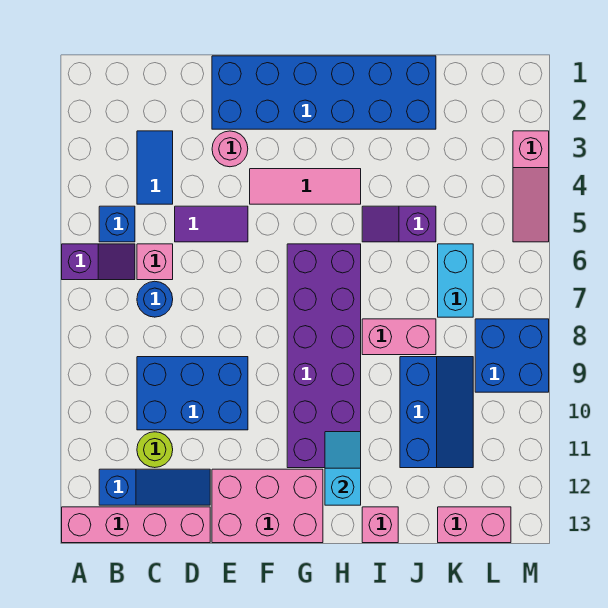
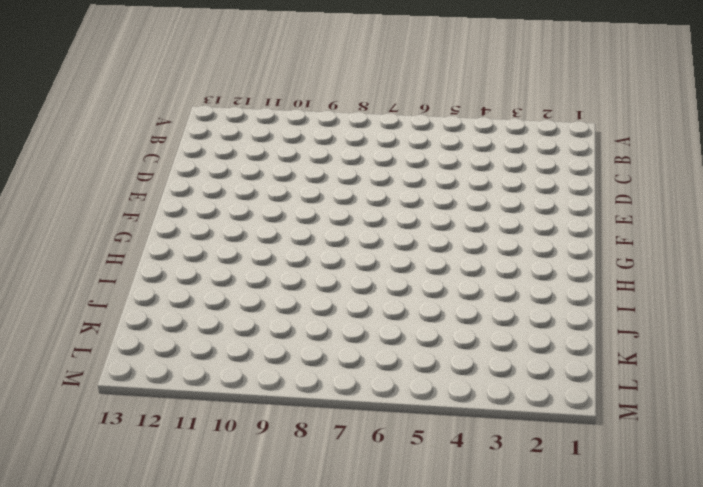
none -> purple slope A6:B6 level 1 top A
none -> pink brick A13:D13 level 1
none -> blue brick B5 level 1

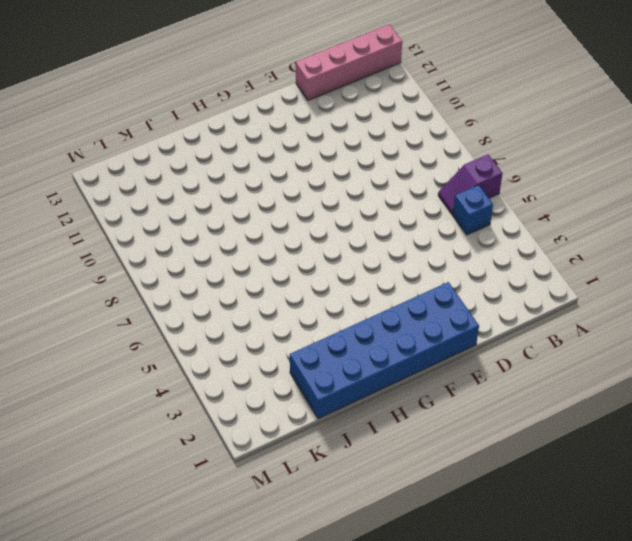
none -> blue slope B12:D12 level 1 top B
none -> blue tile C3:C4 level 1
none -> pink brick C6 level 1

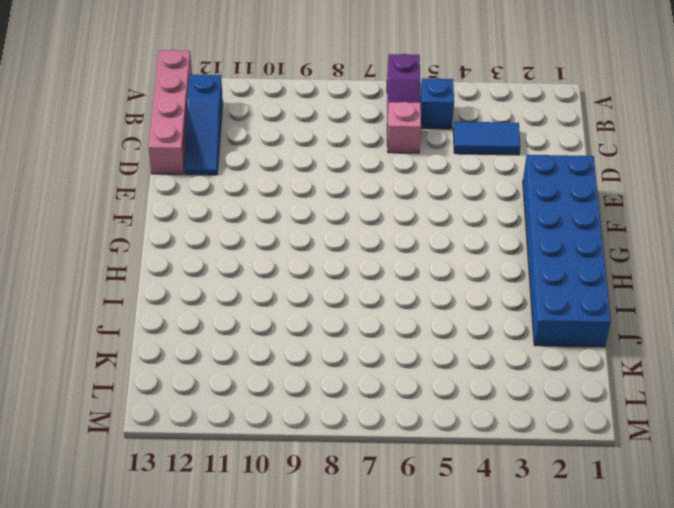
none -> blue round brick C7 level 1
none -> blue brick C9:E10 level 1
none -> lime round brick C11 level 1

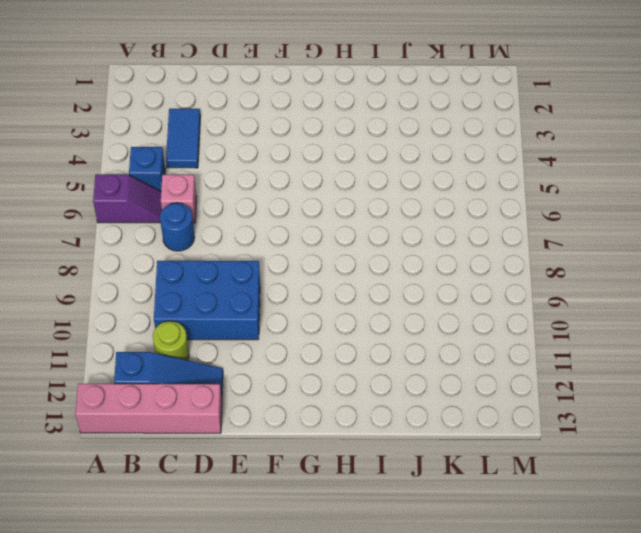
none -> purple tile D5:E5 level 1
none -> blue brick E1:J2 level 1
none -> pink round brick E3 level 1

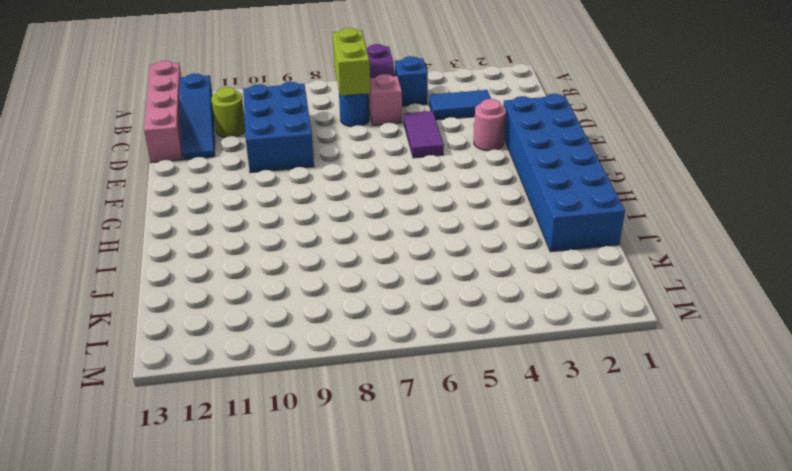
lime brick B7:C7 level 2 -> none
none -> pink brick E12:G13 level 1
none -> pink tile F4:H4 level 1
none -> purple brick G6:H11 level 1

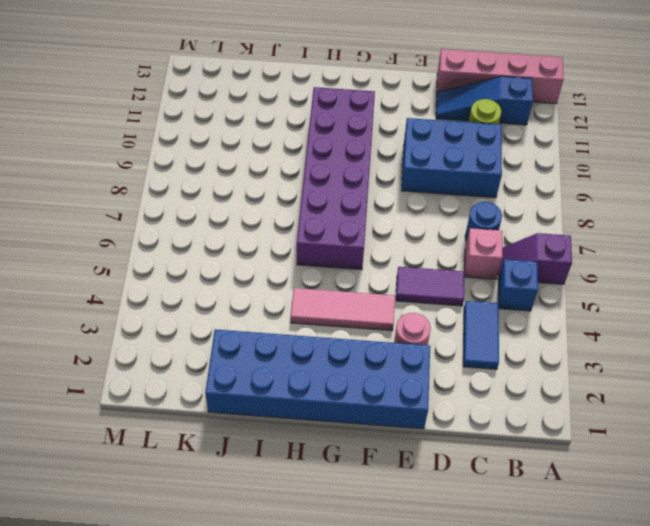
none -> pink brick E12:G13 level 1
none -> purple slope I5:J5 level 1 top J
none -> pink brick I8:J8 level 1

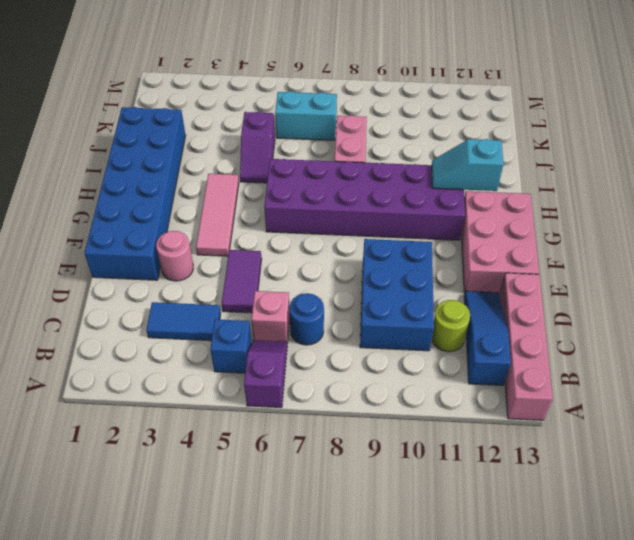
none -> pink brick I13 level 1
none -> blue slope J9:K11 level 1 top J
none -> pink brick K13:L13 level 1

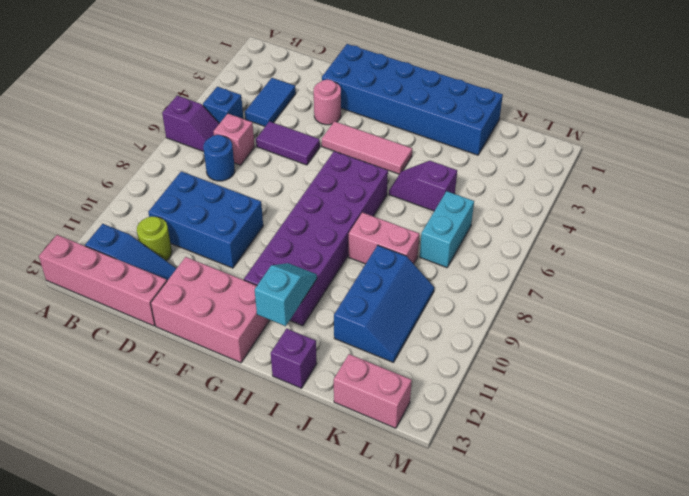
purple brick I13 level 1 -> pink brick I13 level 1
none -> blue brick L8:M9 level 1
none -> pink slope M3:M5 level 1 top 3

